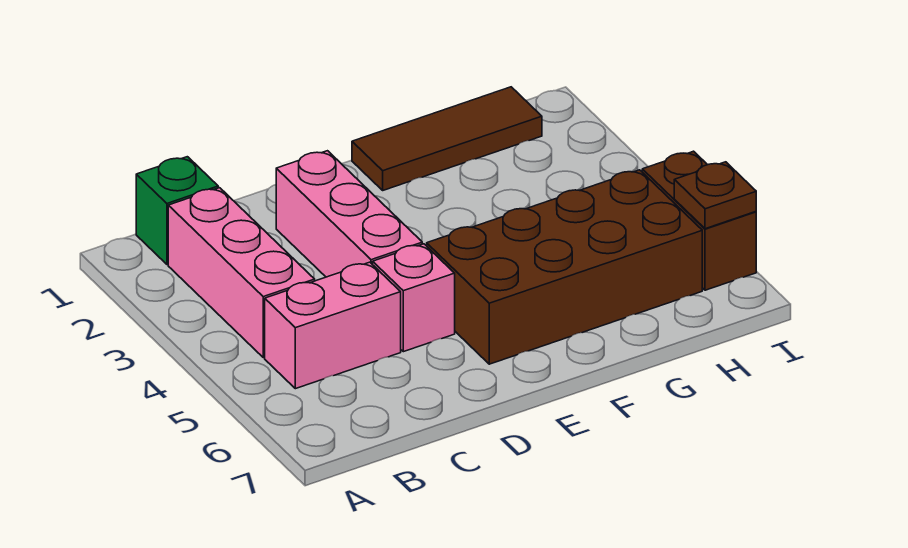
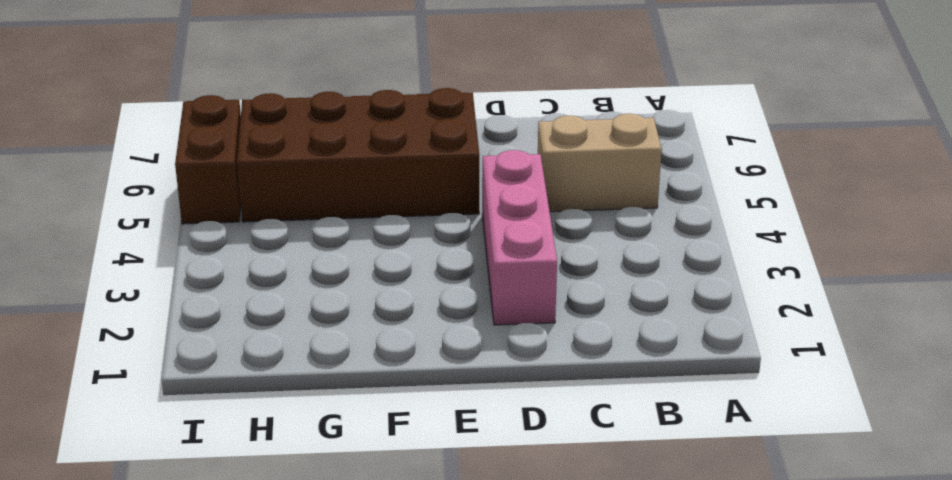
tan brick B5:C5 level 1 -> pink brick B5:C5 level 1
none -> green brick B1 level 1
none -> pink brick B2:B4 level 1

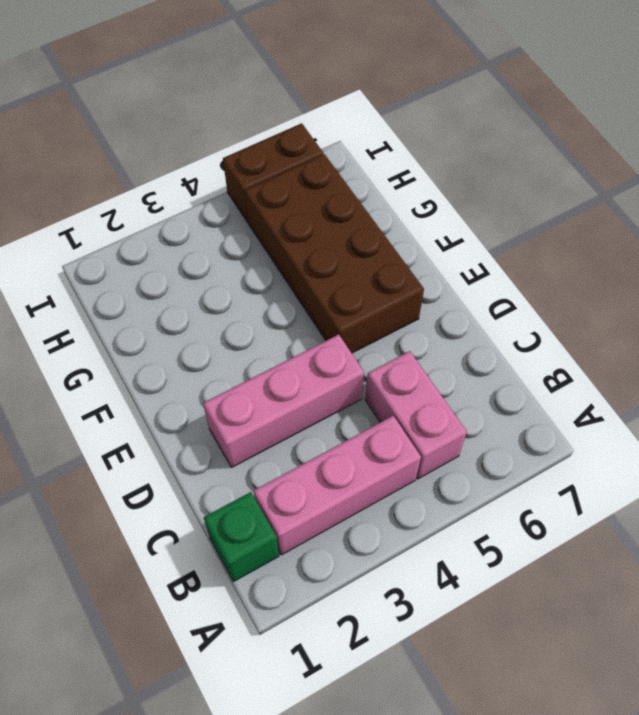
none -> pink brick D5 level 1
none -> brown tile F1:H1 level 1

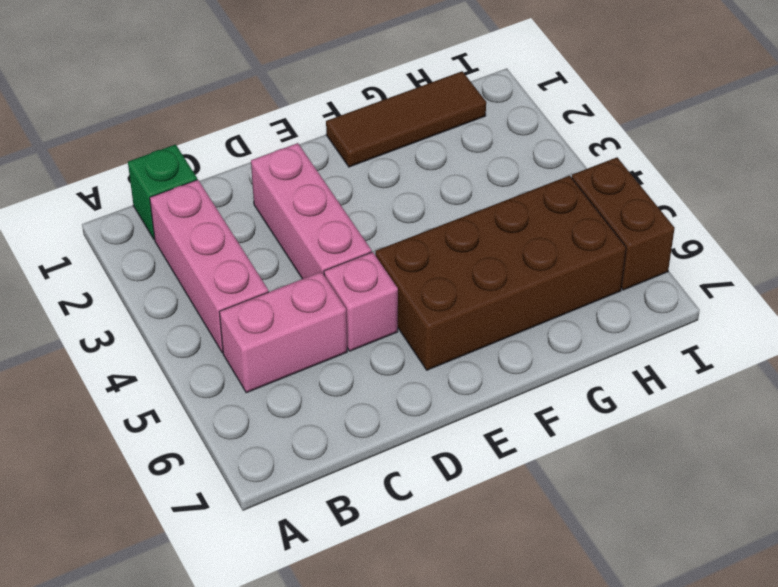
none -> brown plate I6 level 2

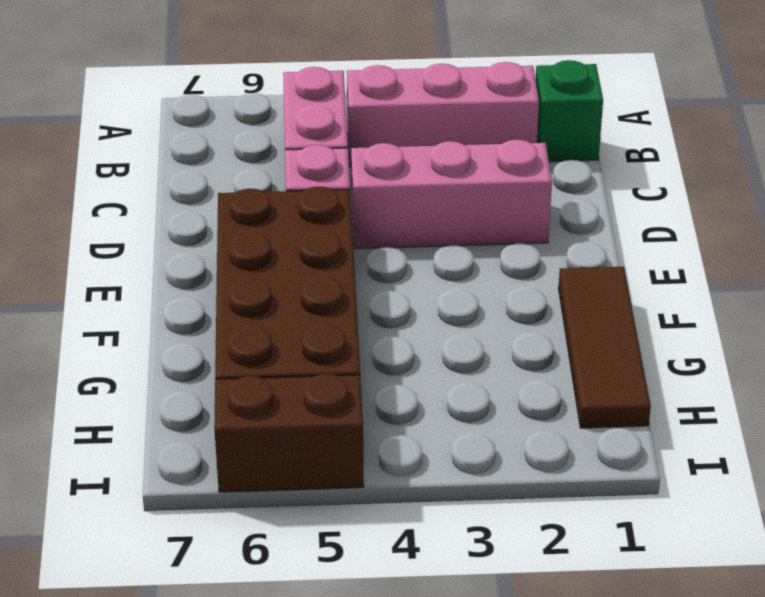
none -> brown plate I6 level 2

